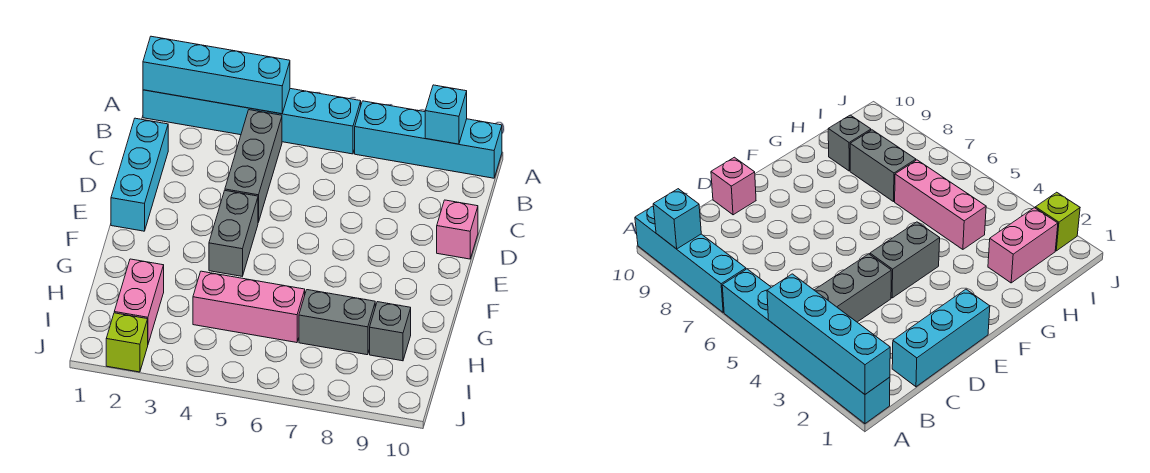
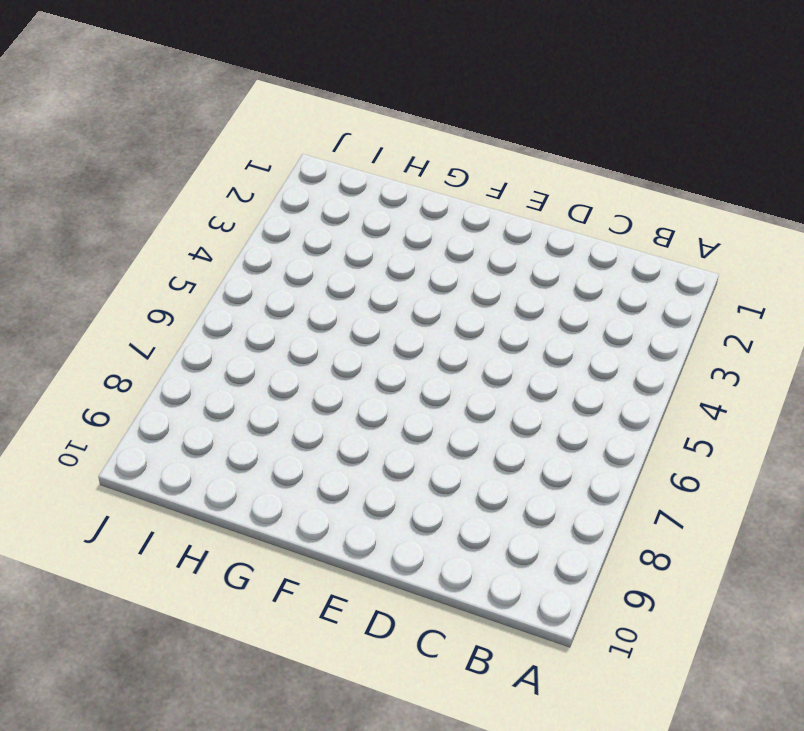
none -> cyan brick A1:A6 level 1
none -> cyan brick A7:A10 level 1
none -> grey brick B4:D4 level 1

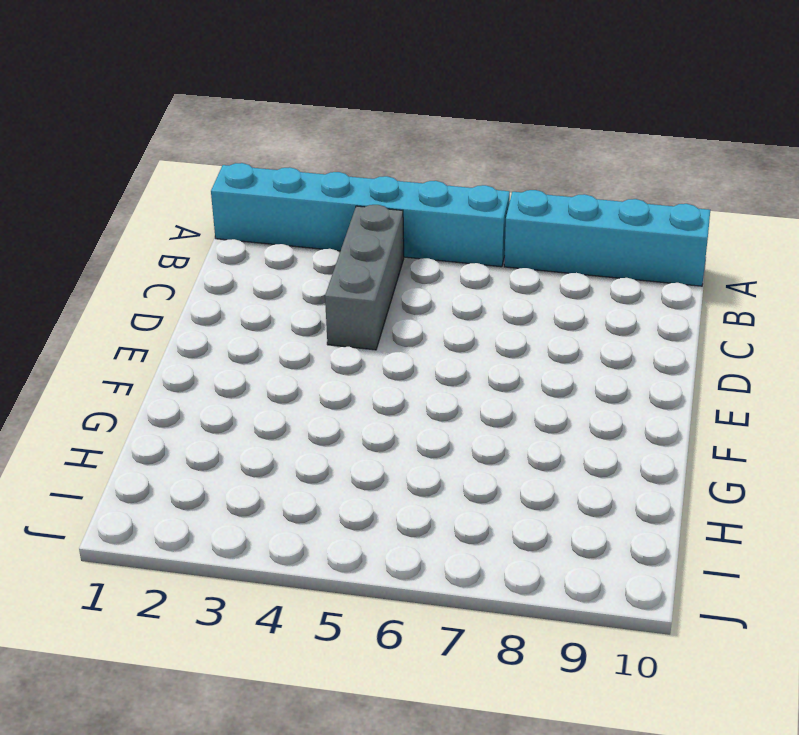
none -> cyan brick C1:E1 level 1
none -> pink brick D10 level 1
none -> grey brick E4:F4 level 1

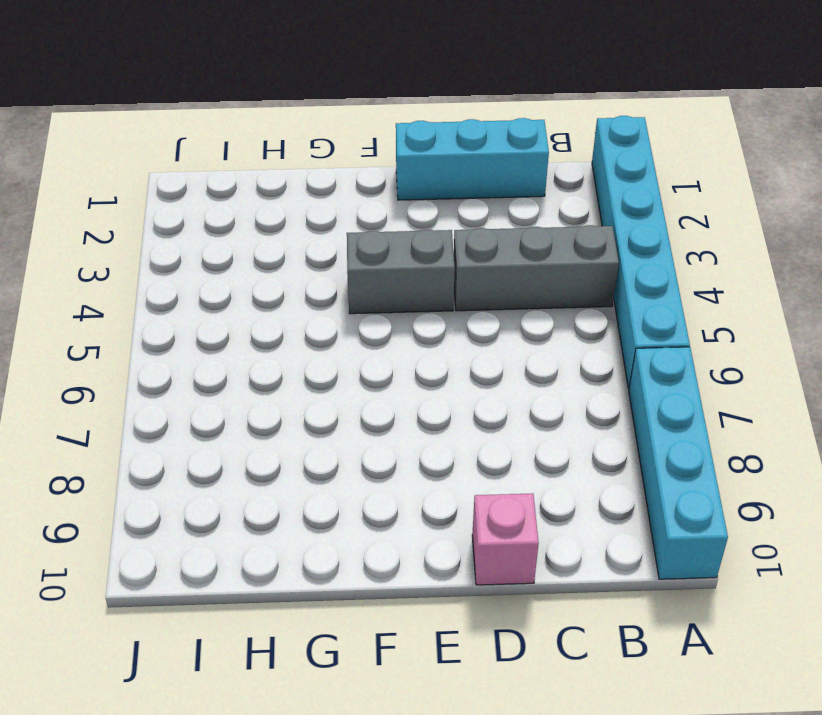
none -> pink brick H2:I2 level 1
none -> pink brick H4:H6 level 1
none -> grey brick H7:H8 level 1

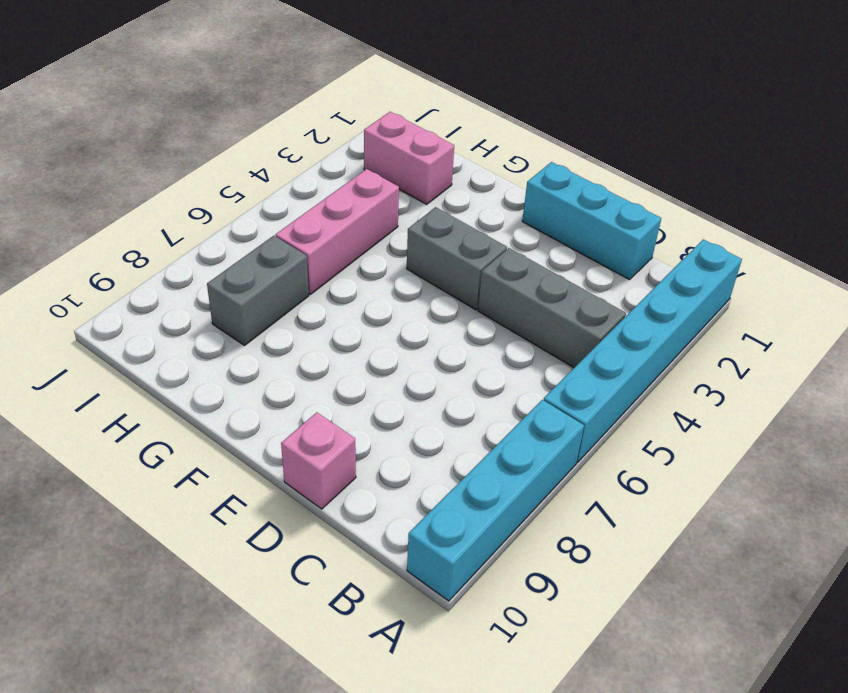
none -> grey brick H9 level 1
none -> lime brick J2 level 1
none -> cyan brick A1:A4 level 2

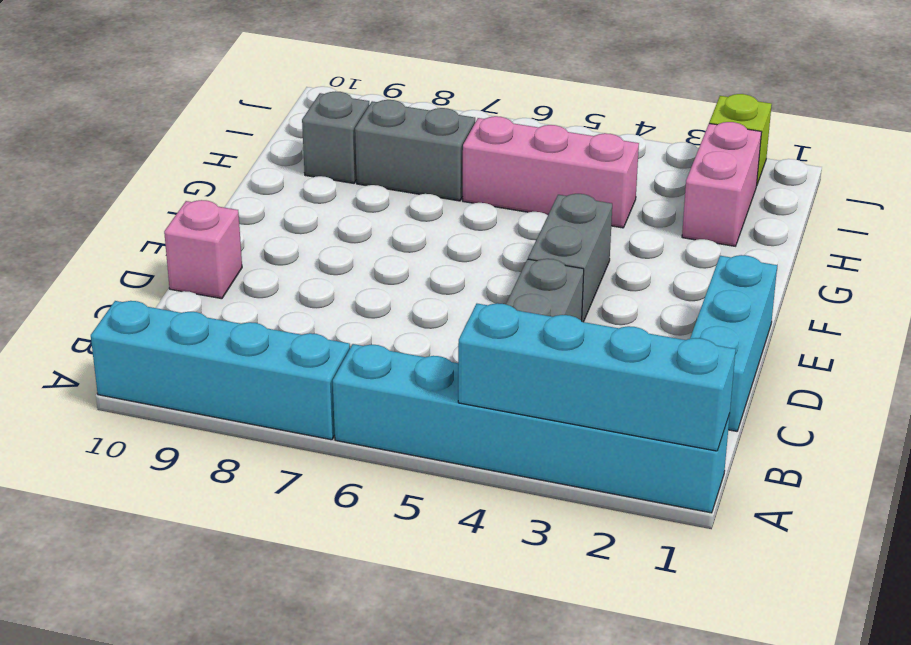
none -> cyan brick A9 level 2

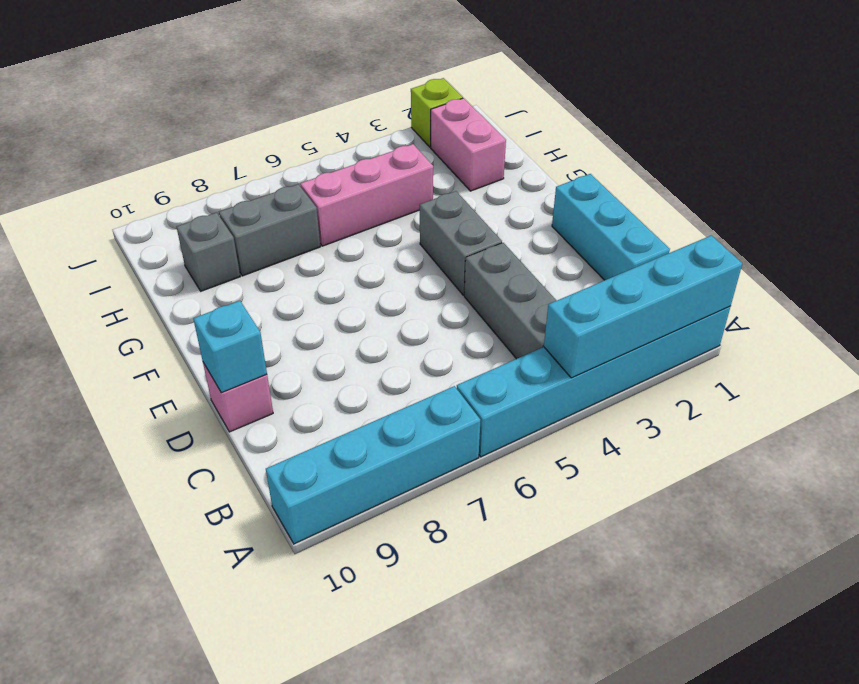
cyan brick D10 level 2 -> cyan brick A9 level 2

